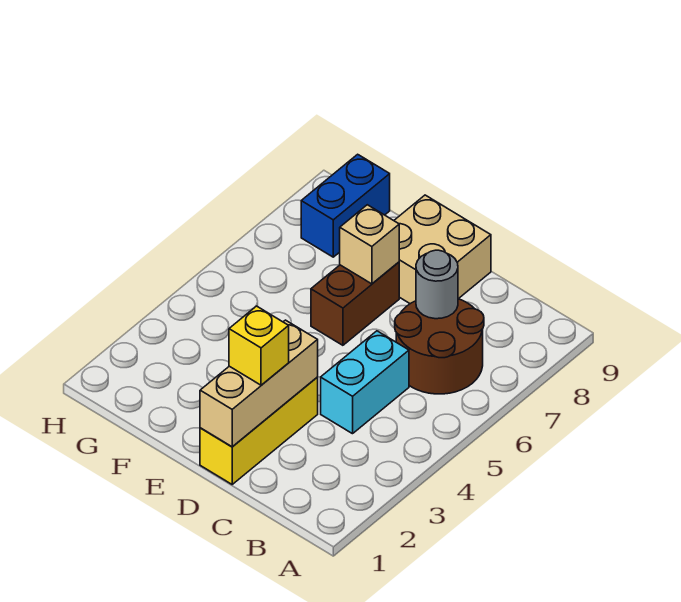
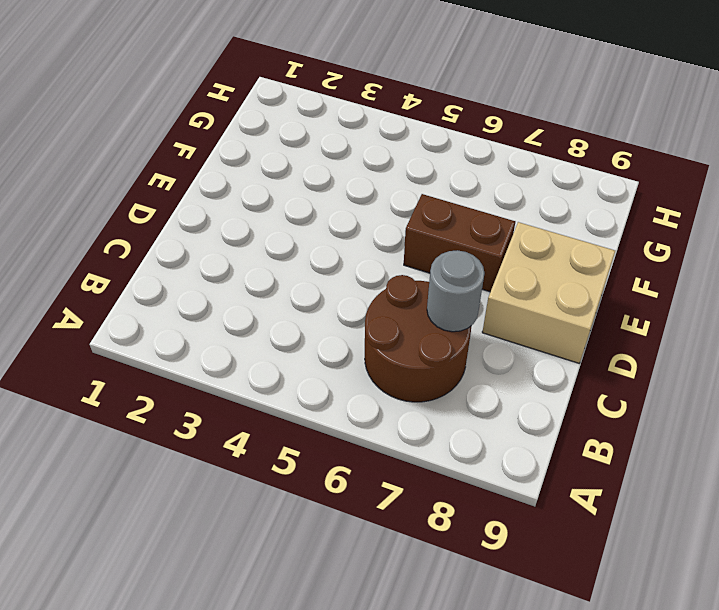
none -> cyan brick C4:C5 level 1
none -> yellow brick D1:D3 level 1

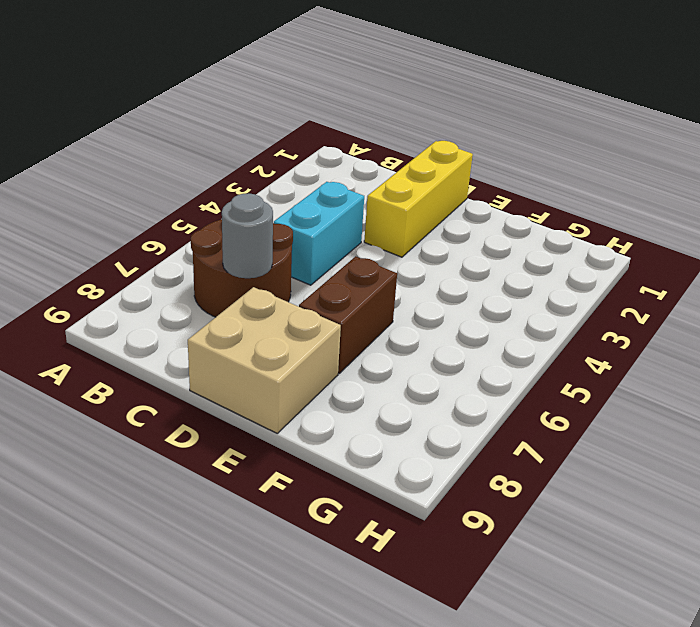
none -> blue brick G8:G9 level 1
none -> tan brick D1:D3 level 2

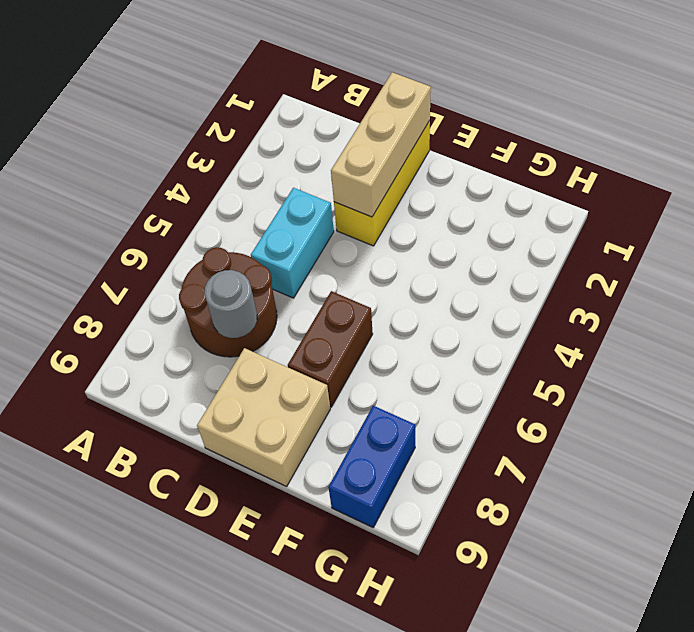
none -> tan brick E7 level 2
none -> yellow brick D2 level 3

